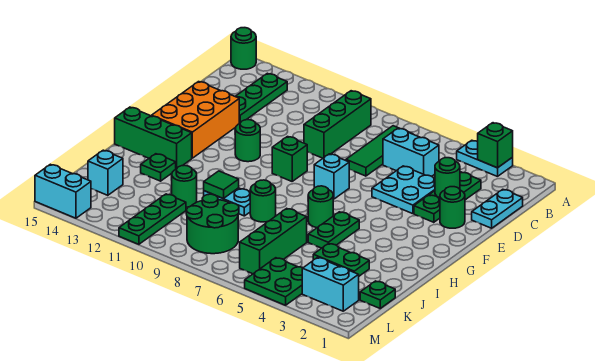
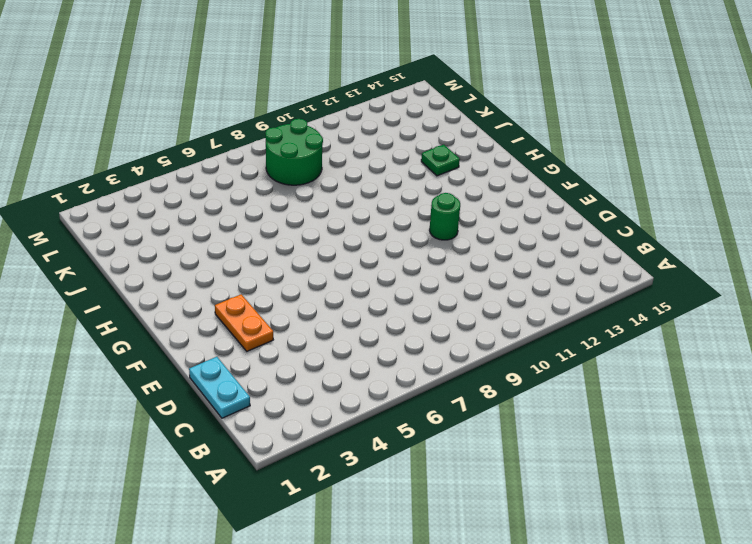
orange plate E3:F3 level 1 -> green plate C3:E3 level 1
none -> cyan plate A3:A4 level 1
none -> green round brick A15 level 1
none -> green tile B7:D7 level 1
none -> green brick B9:D9 level 1

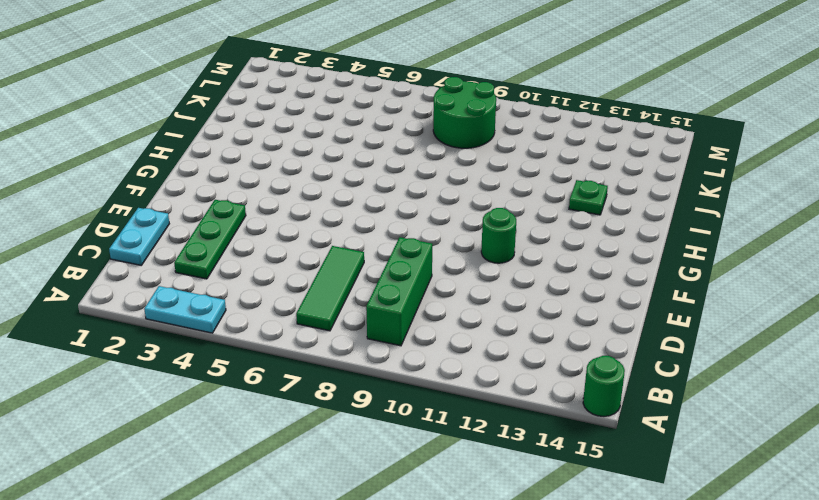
none -> green plate B13:D13 level 1
none -> cyan brick C5:C6 level 1
none -> cyan plate D4:E5 level 1
none -> green round brick E2 level 1

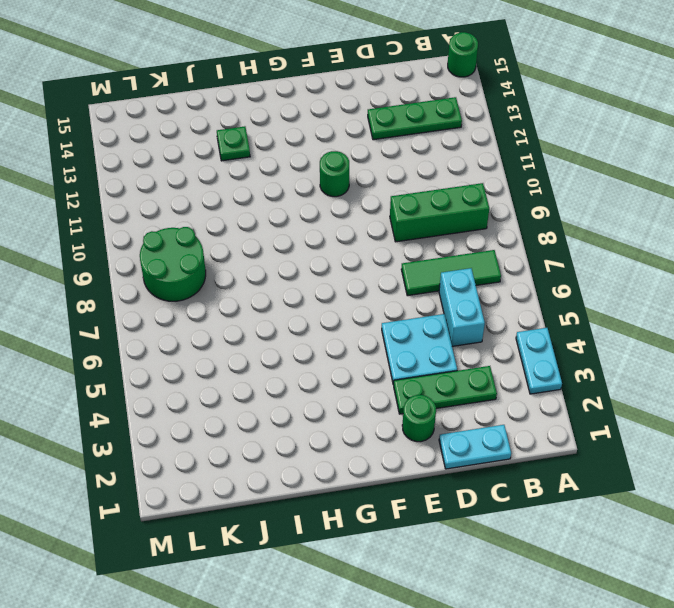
none -> orange brick E13:G14 level 1
none -> cyan brick F7 level 1
none -> green brick F9 level 1
none -> green plate H5:I5 level 1

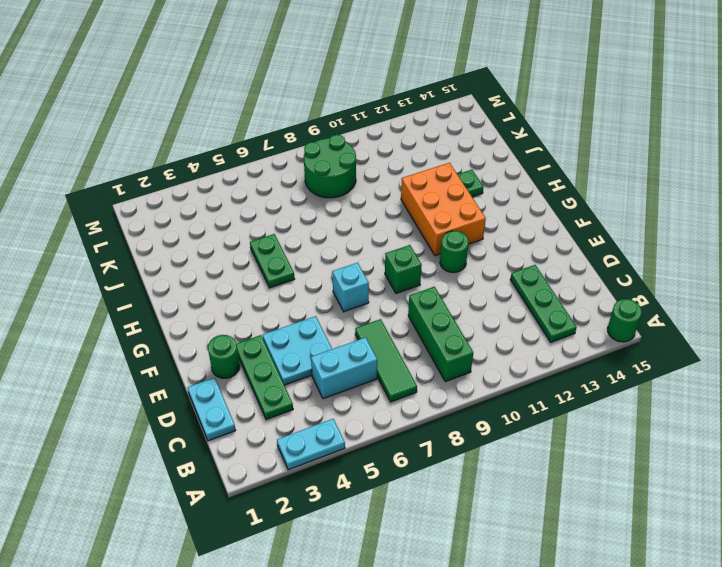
orange brick G11:I12 level 1 -> orange brick E13:G14 level 1
none -> green round brick H6 level 1
none -> green brick H13:H15 level 1
none -> green round brick I8 level 1
none -> cyan plate I9:I10 level 1

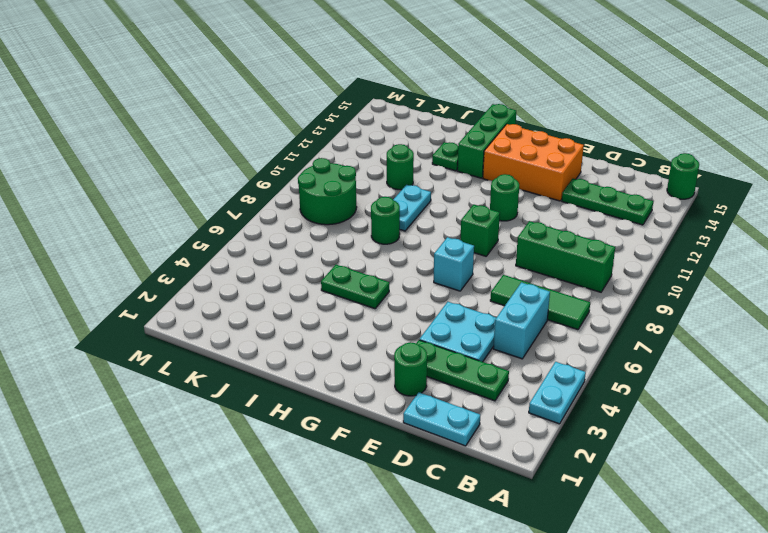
none -> green round brick H6 level 1
none -> green plate J3:J4 level 1
none -> green brick J6:L6 level 1
none -> green plate K1 level 1

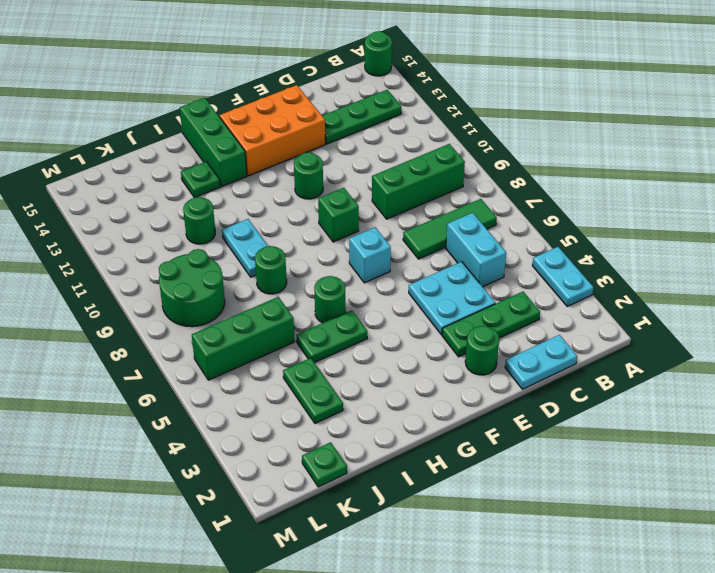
none -> green plate K11:M11 level 1
none -> cyan brick K14 level 1
none -> cyan brick L2:L3 level 1
none -> green plate L4:M5 level 1

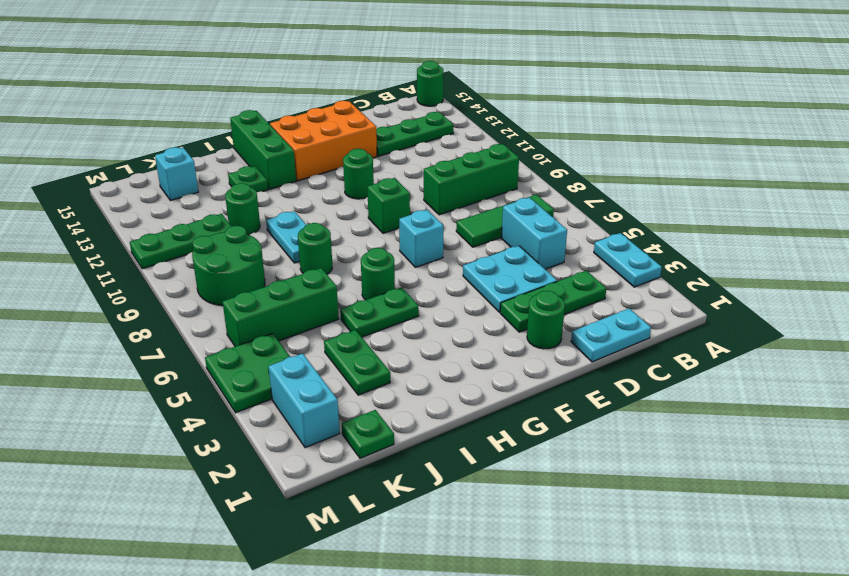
none -> cyan brick M14:M15 level 1
none -> green brick A3 level 2
none -> green round brick D3 level 2
none -> green tile I10 level 2

